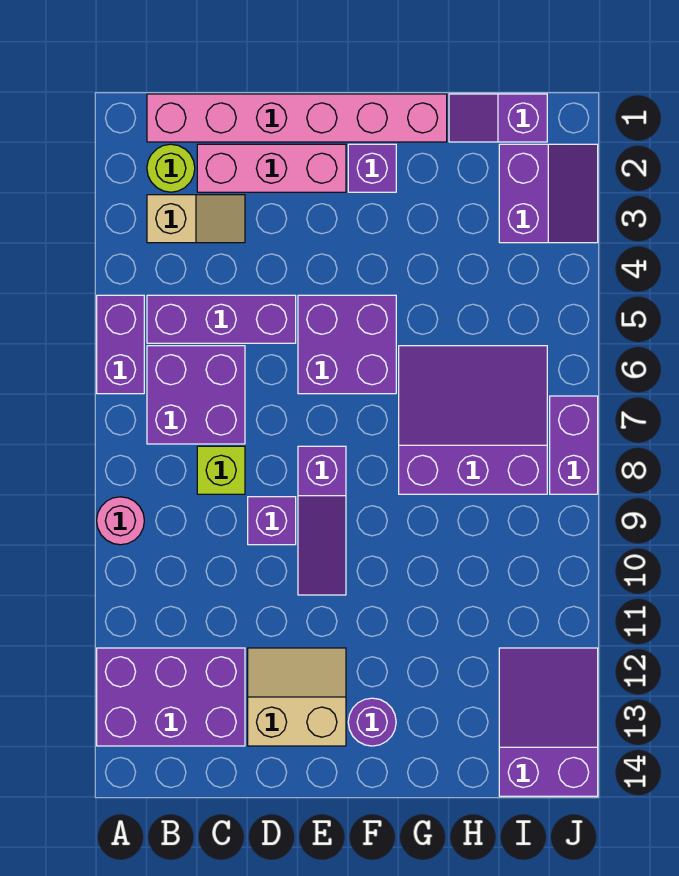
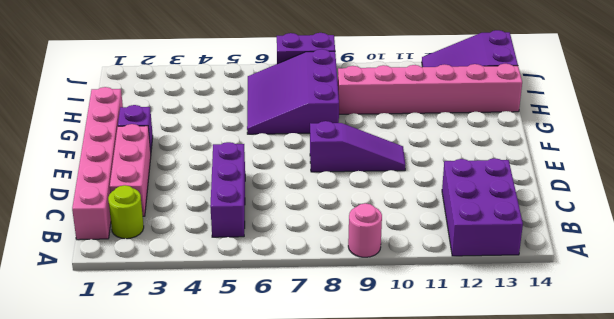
pink brick H9:H14 level 1 -> none
none -> purple brick A5:A6 level 1
none -> tan slope B3:C3 level 1 top B
none -> purple brick B6:C7 level 1

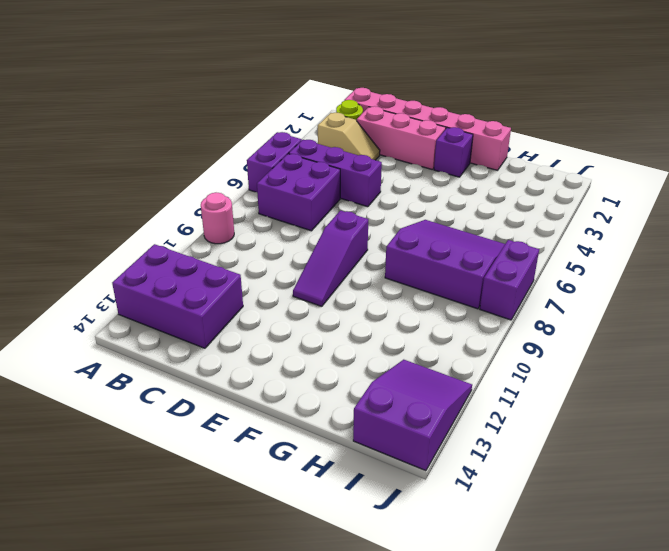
none -> lime brick C8 level 1
none -> purple brick D9 level 1
none -> tan slope D12:E13 level 1 top 13

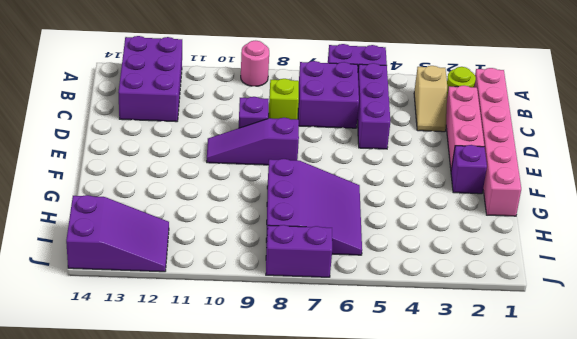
none -> tan slope D12:E13 level 1 top 13
none -> purple brick E5:F6 level 1
none -> purple round brick F13 level 1

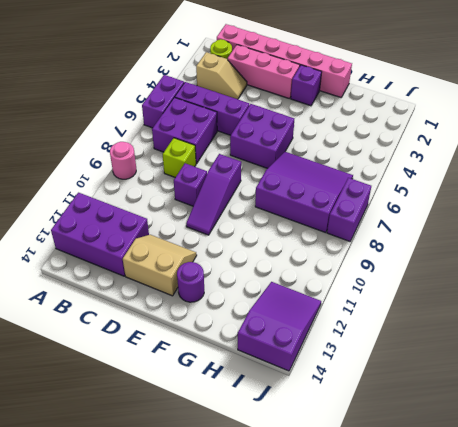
none -> purple slope H1:I1 level 1 top I
none -> purple slope I2:J3 level 1 top I

